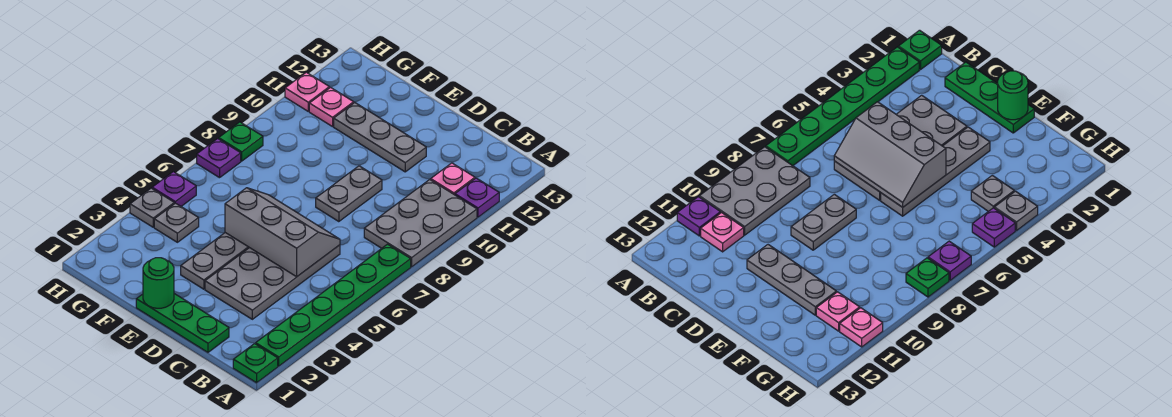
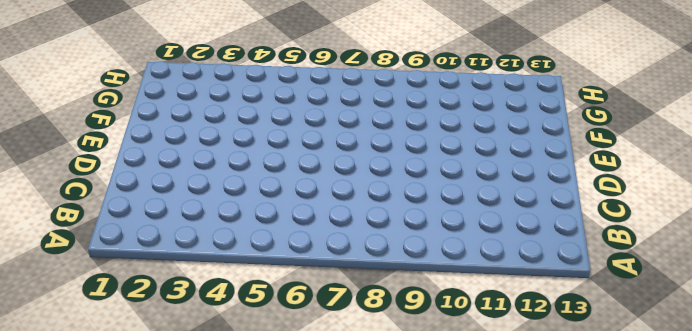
none -> green plate A1 level 1
none -> green plate A2:A7 level 1
none -> grey plate A8:B10 level 1

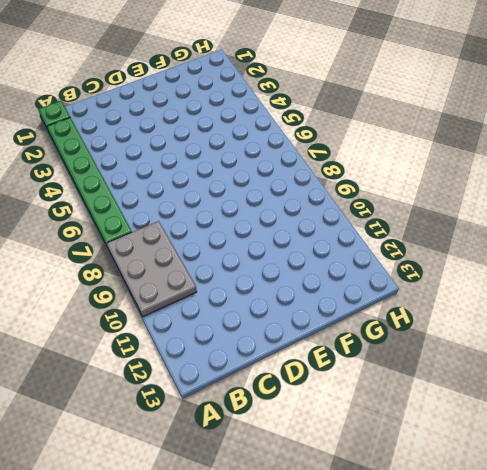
none -> purple plate A11 level 1
none -> pink plate B11 level 1
none -> green plate C1:E1 level 1

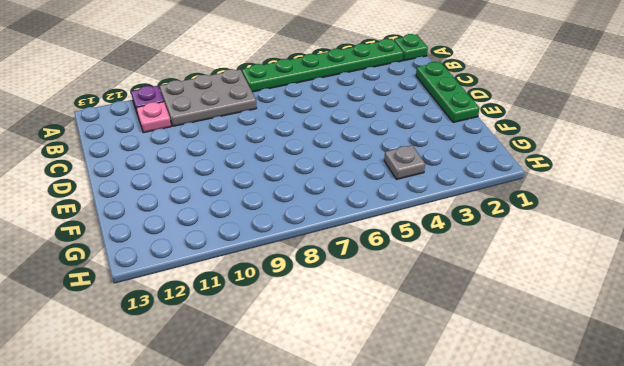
none -> grey plate C3:D6 level 1
none -> grey plate D8:D9 level 1
none -> grey plate D11:F11 level 1

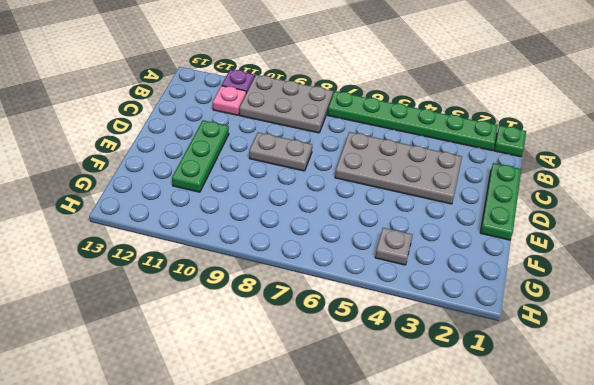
green plate D11:F11 level 1 -> grey plate D11:F11 level 1
none -> grey plate E3:E6 level 1
none -> pink plate G11 level 1
none -> grey plate H4 level 1

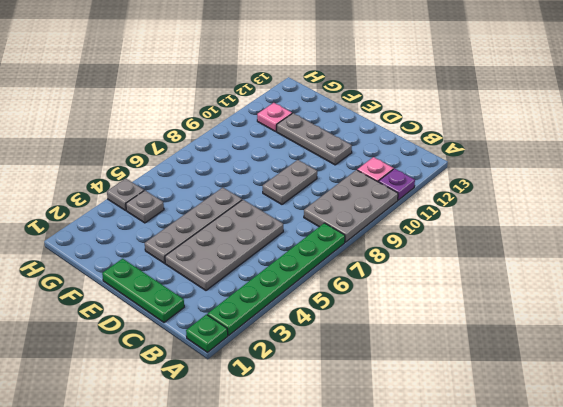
none -> purple plate H5 level 1
none -> purple plate H7 level 1
none -> green plate H8 level 1

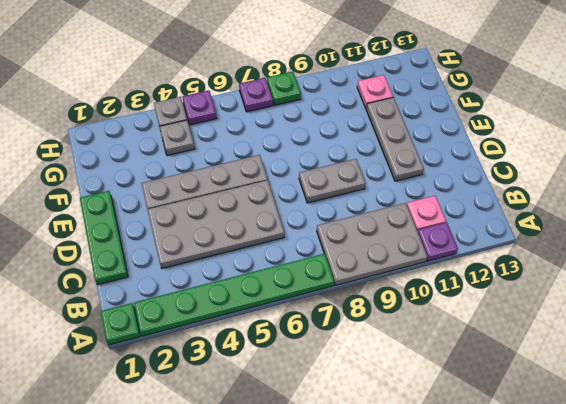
none -> pink plate H11 level 1
none -> grey slope C5:E6 level 2 top 5
none -> green round brick E1 level 2

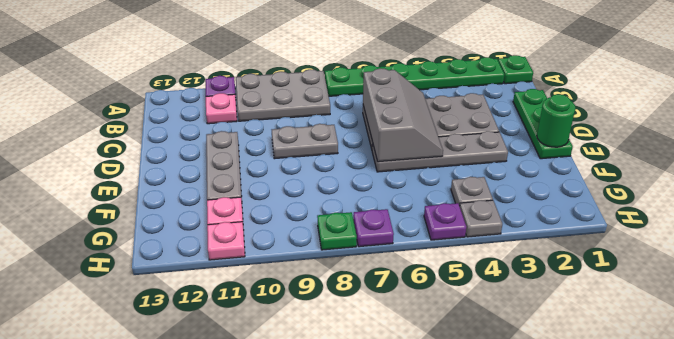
grey slope C5:E6 level 2 top 6 -> grey slope C5:E6 level 2 top 5

